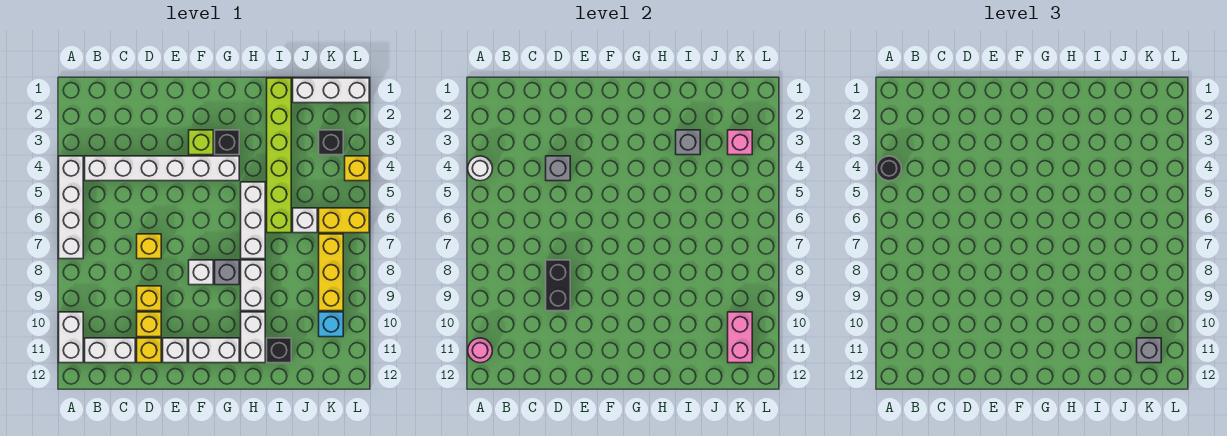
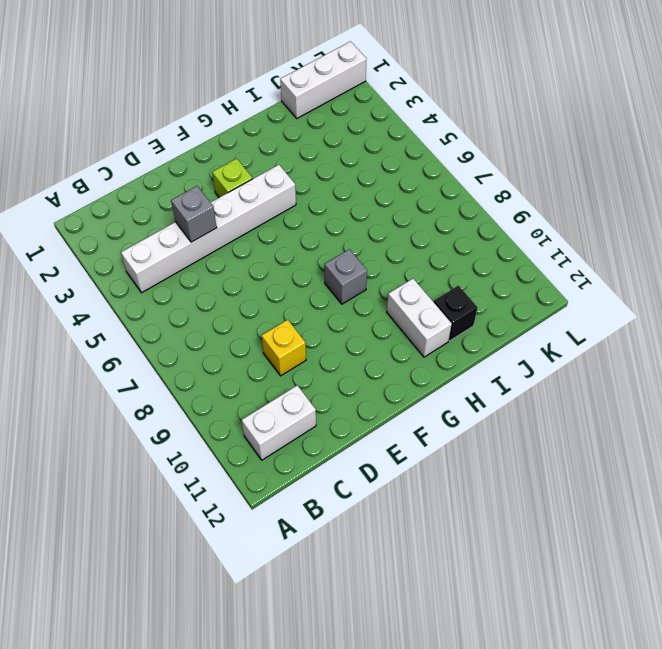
none -> white brick A4:A7 level 1
none -> white brick A10:A11 level 1
none -> yellow brick D7 level 1
none -> yellow brick D10 level 1

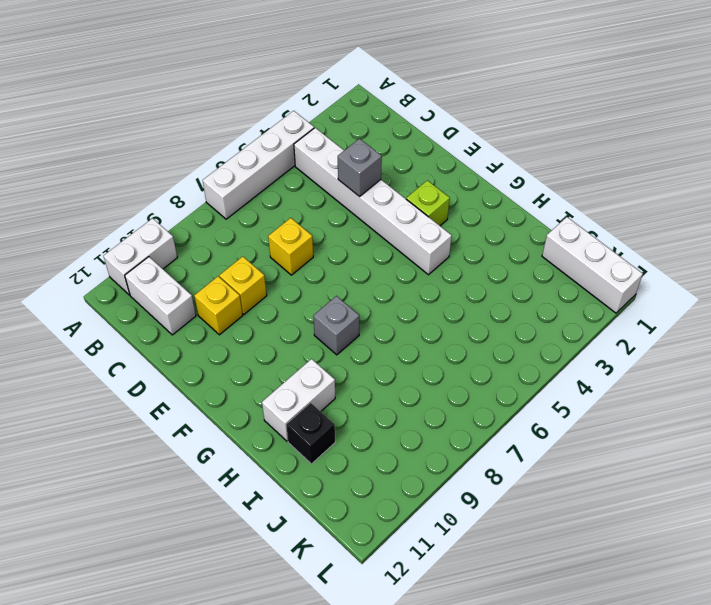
none -> yellow brick D11 level 1
none -> white brick E11 level 1
none -> white brick F8 level 1
none -> white brick F11:G11 level 1

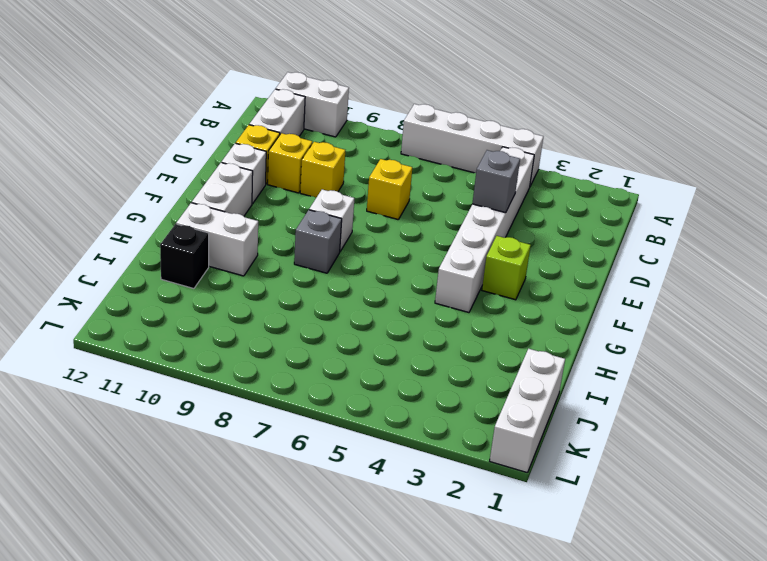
none -> black brick G3 level 1
none -> white brick H5:H7 level 1
none -> white brick H8:H9 level 1
none -> lime brick I1:I6 level 1

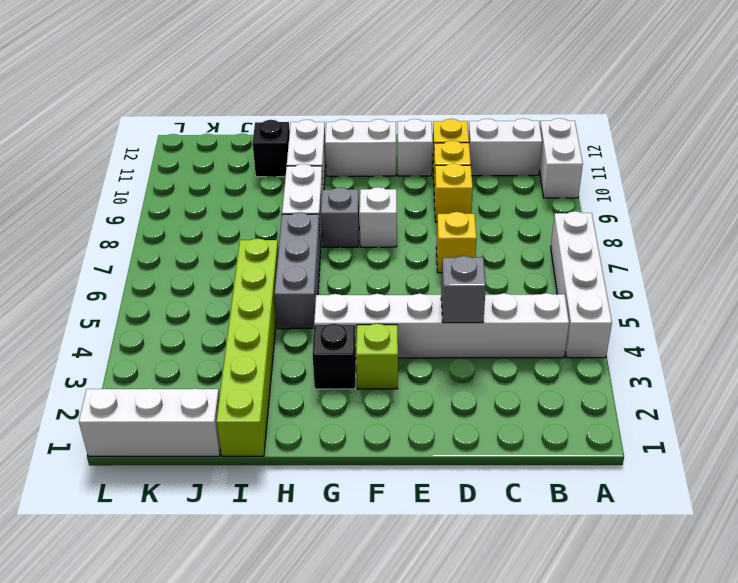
grey brick H5:H7 level 1 -> white brick H5:H7 level 1
none -> white brick J6 level 1
none -> black brick K3 level 1
none -> yellow brick K6:L6 level 1
none -> yellow brick K7:K9 level 1

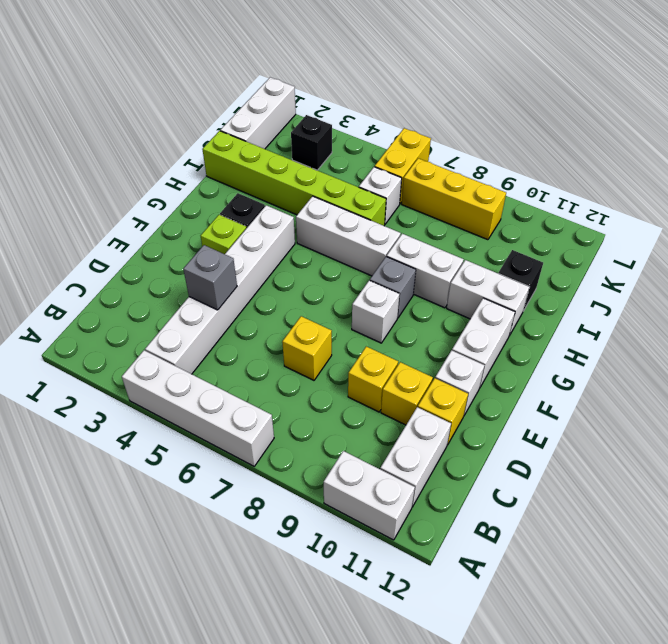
none -> cyan brick K10 level 1
none -> yellow brick L4 level 1
none -> white round brick A4 level 2
none -> pink round brick A11 level 2

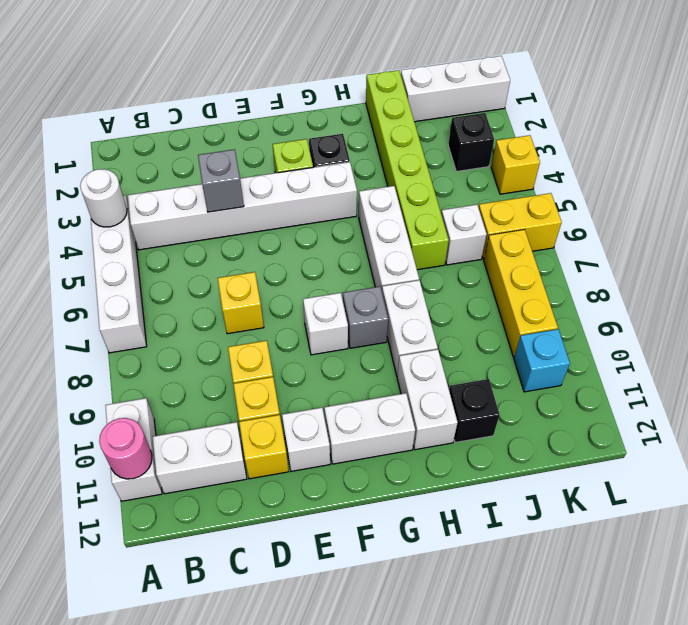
none -> black brick D8:D9 level 2
none -> grey brick I3 level 2
none -> pink brick K3 level 2
none -> pink brick K10:K11 level 2

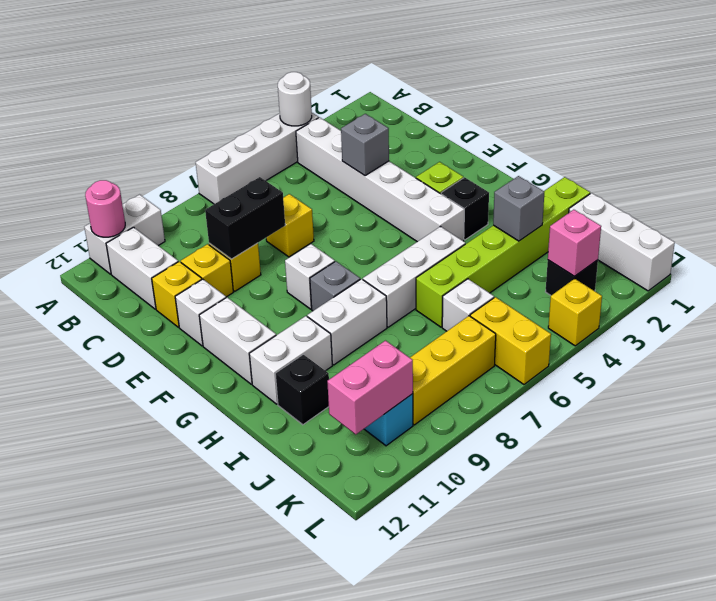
none -> black round brick A4 level 3
none -> grey brick K11 level 3

